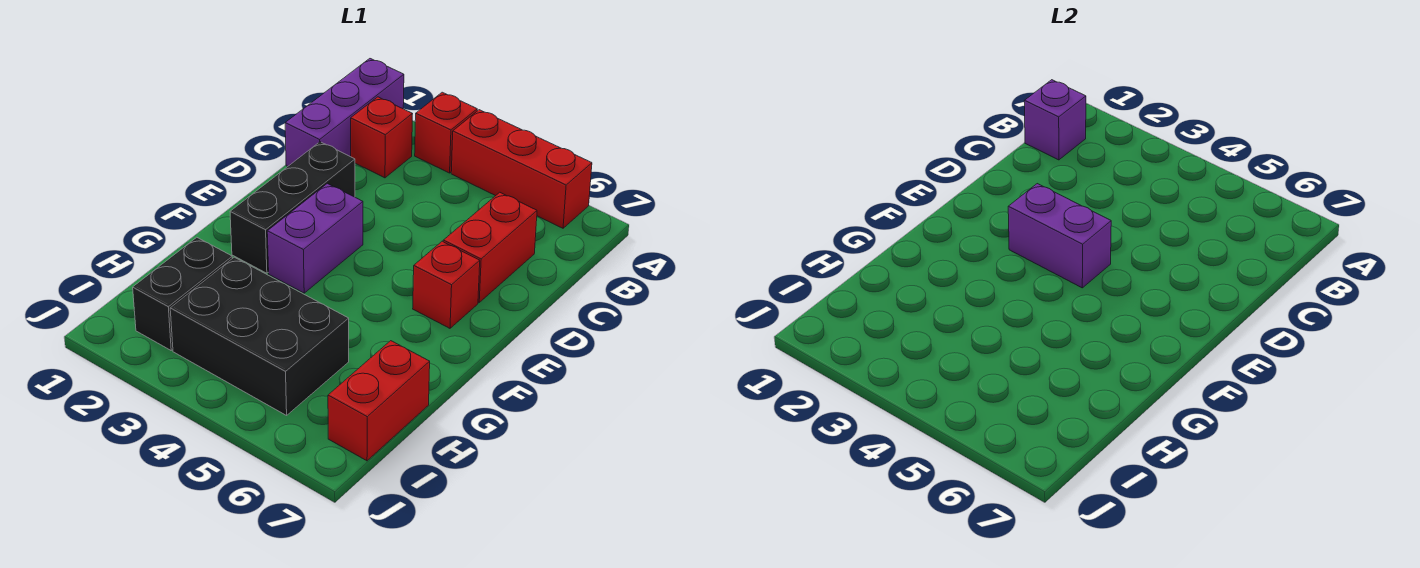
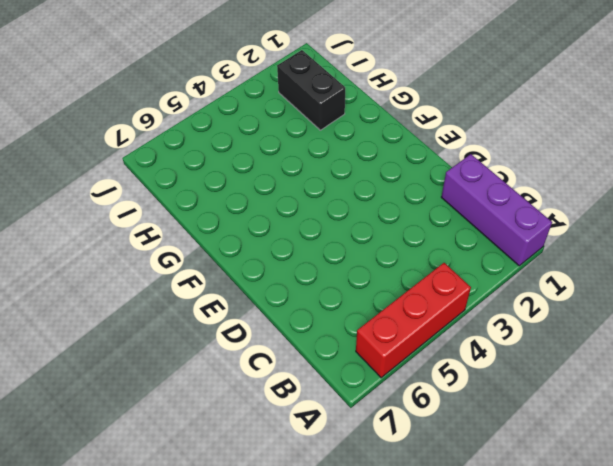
none -> red brick A3 level 1
none -> red brick B2 level 1
none -> red brick C6:D6 level 1

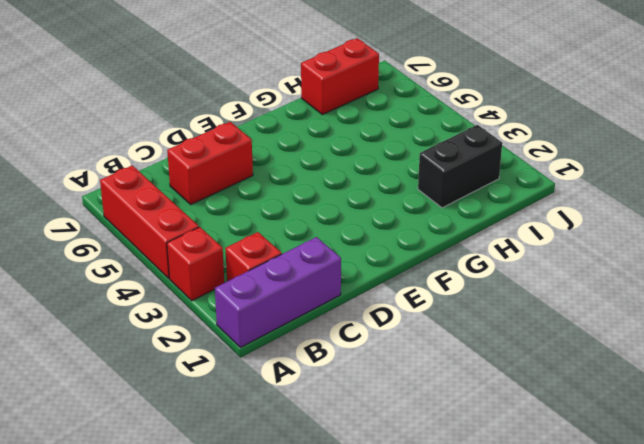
none -> black brick D2:F2 level 1
none -> purple brick E3:F3 level 1
none -> red brick E6 level 1

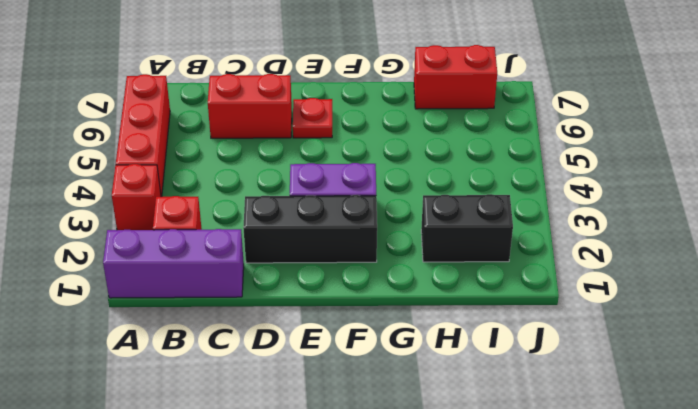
red plate E6 level 1 -> red brick E6 level 1
none -> black brick H3:I5 level 1
none -> purple brick B1 level 2
none -> purple brick E3:E4 level 2

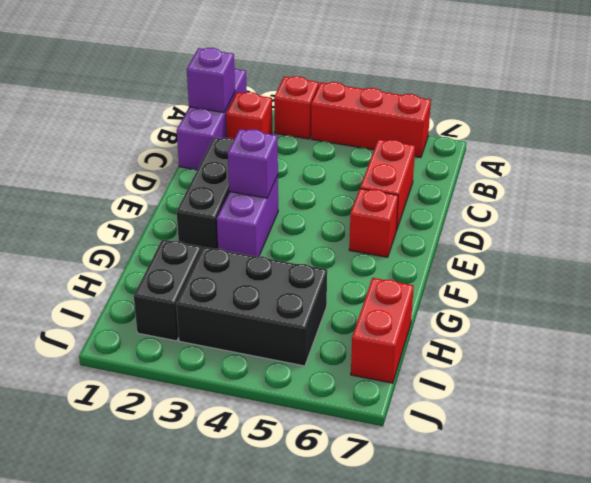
purple brick E3 level 2 -> purple brick E3:E4 level 2

